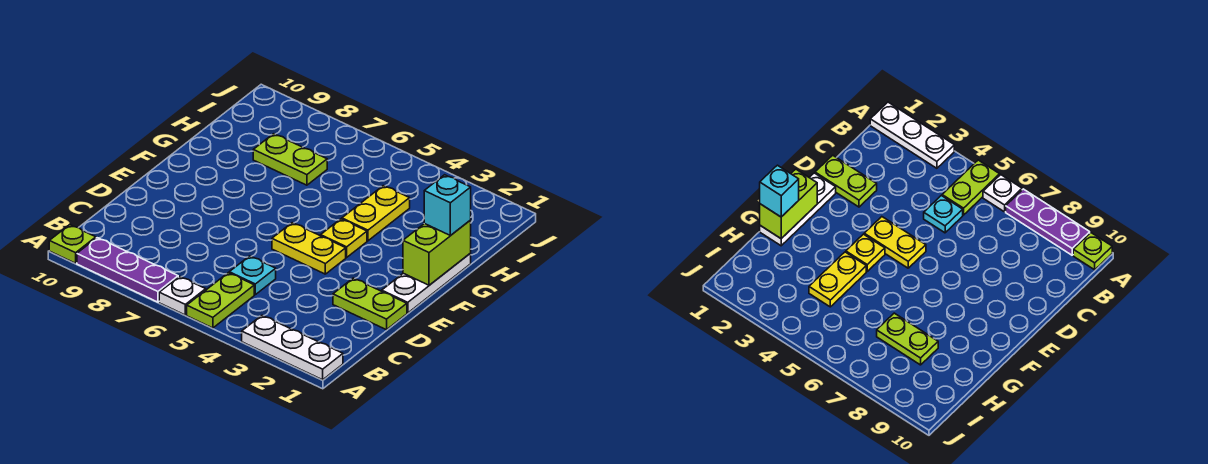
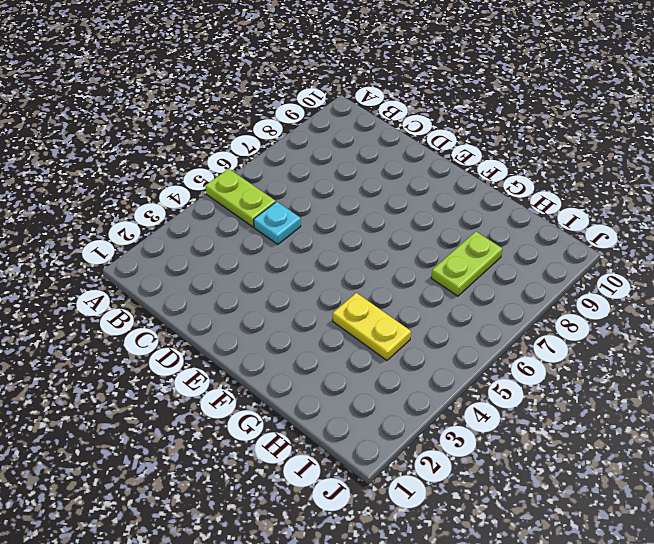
none -> white plate A1:A3 level 1
none -> white plate A6 level 1
none -> purple plate A7:A9 level 1

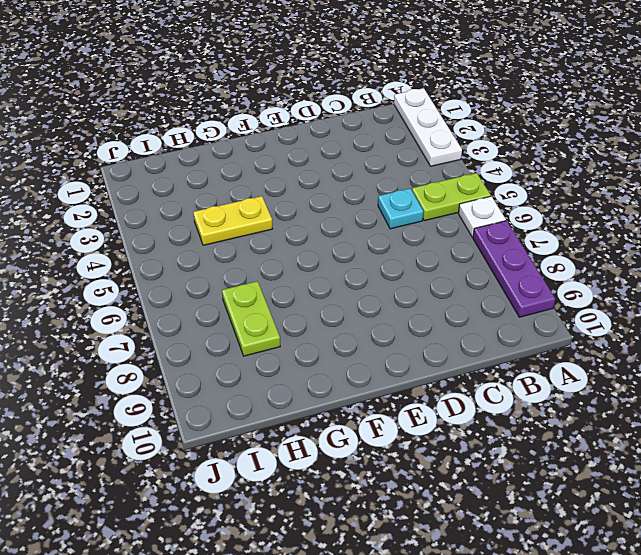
none -> lime plate A10 level 1
none -> lime plate D1:D2 level 1
none -> white plate E1:G1 level 1

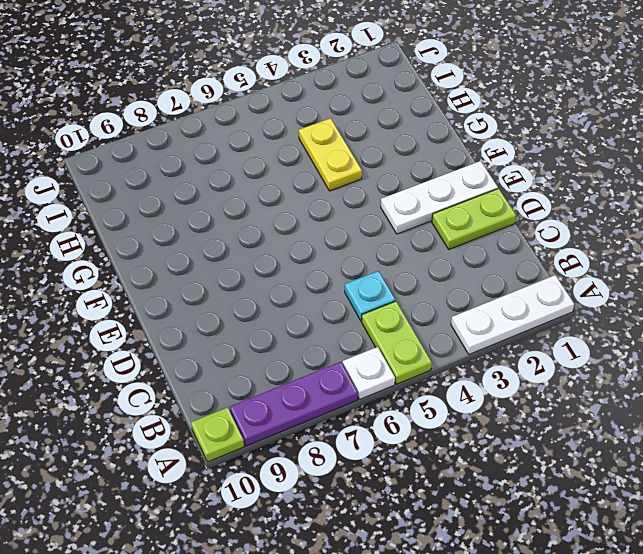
white plate E1:E3 level 1 -> white plate E1:G1 level 1
none -> yellow plate E4:E5 level 1
none -> yellow plate F4 level 1
none -> lime plate H7:H8 level 1

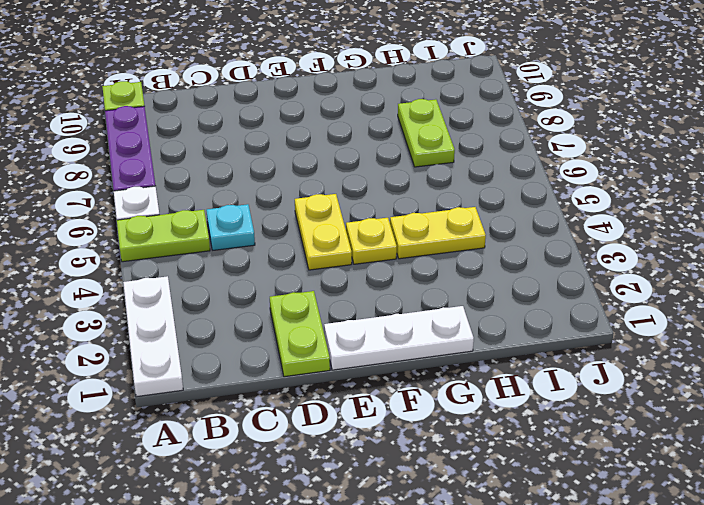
none -> lime brick F1:G1 level 2
none -> cyan brick G1 level 3

